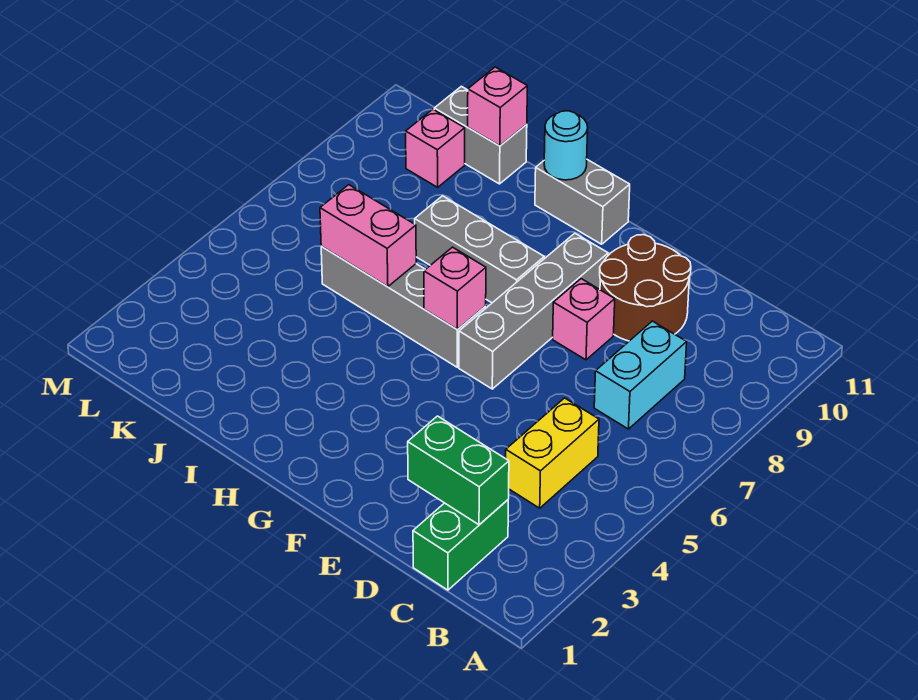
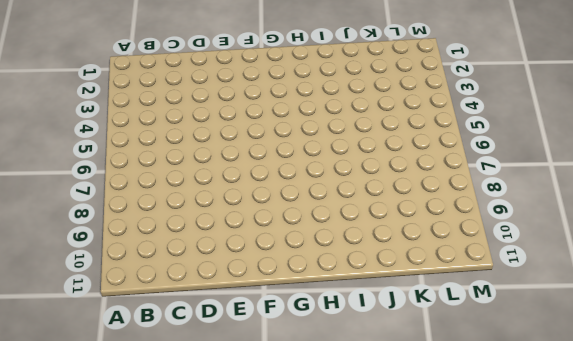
none -> green brick C1:C2 level 1
none -> yellow brick C4:C5 level 1
none -> cyan brick C7:C8 level 1

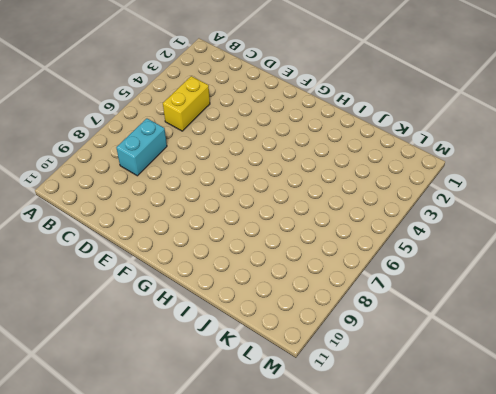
none -> green brick C1:C2 level 1
none -> brown round brick D9:E10 level 1
none -> pink brick E8 level 1

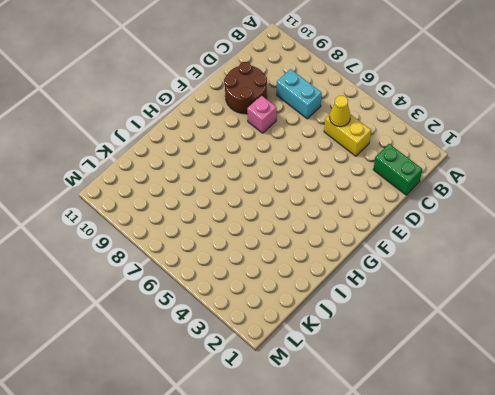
yellow cone C5 level 2 -> none
none -> grey brick F6:F9 level 1
none -> grey brick G6:J6 level 1
none -> grey brick G8:I8 level 1

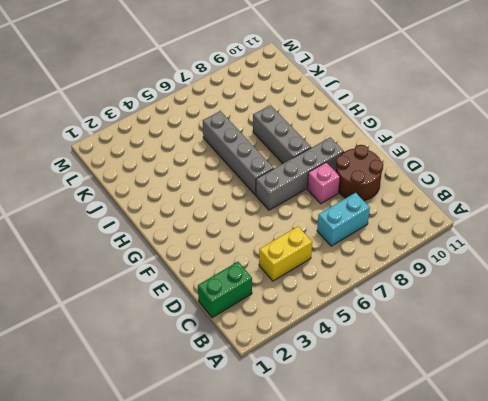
none -> grey brick G11:H11 level 1
none -> grey brick J11:K11 level 1
none -> pink brick K10 level 1

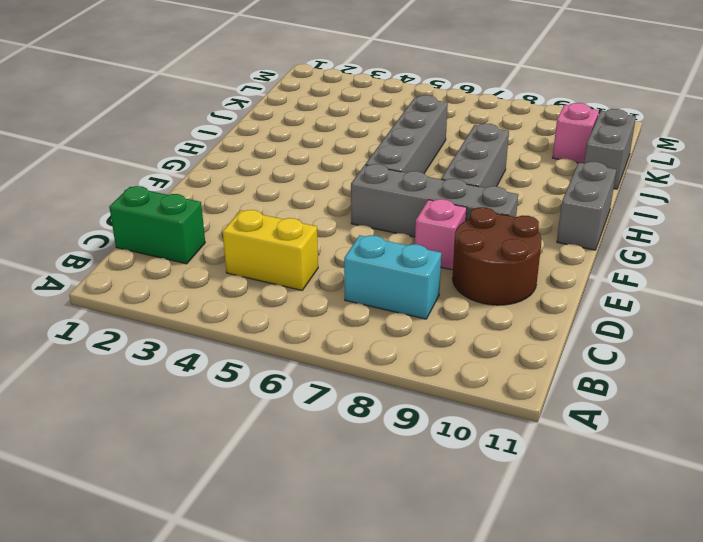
none -> green brick C2:D2 level 2
none -> pink brick G6 level 2
none -> cyan round brick H11 level 2

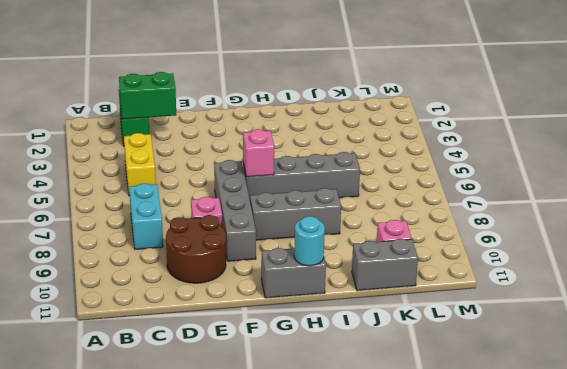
none -> pink brick I6:J6 level 2
none -> pink brick J11 level 2

